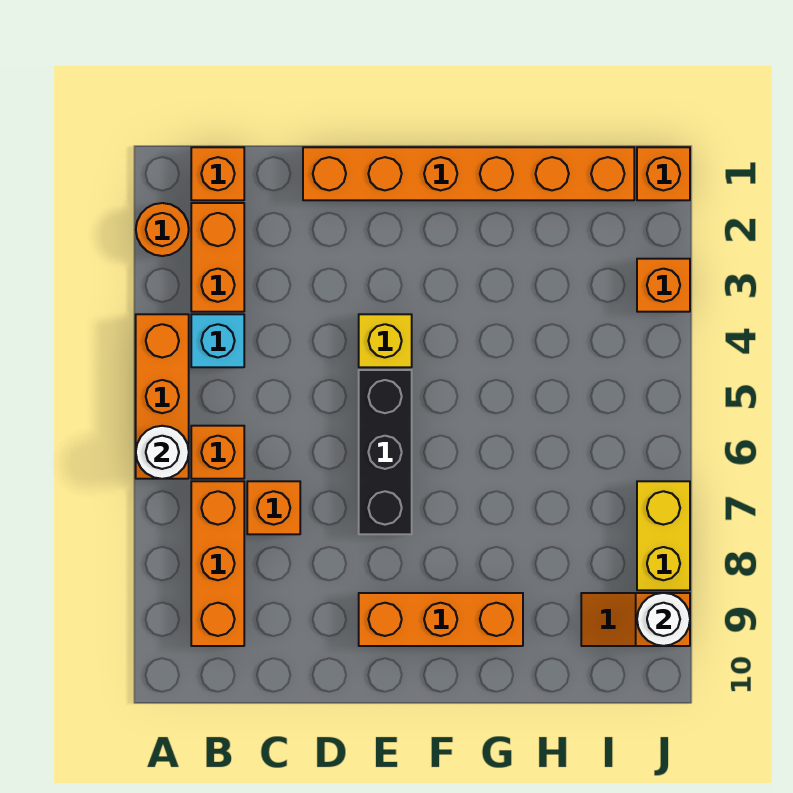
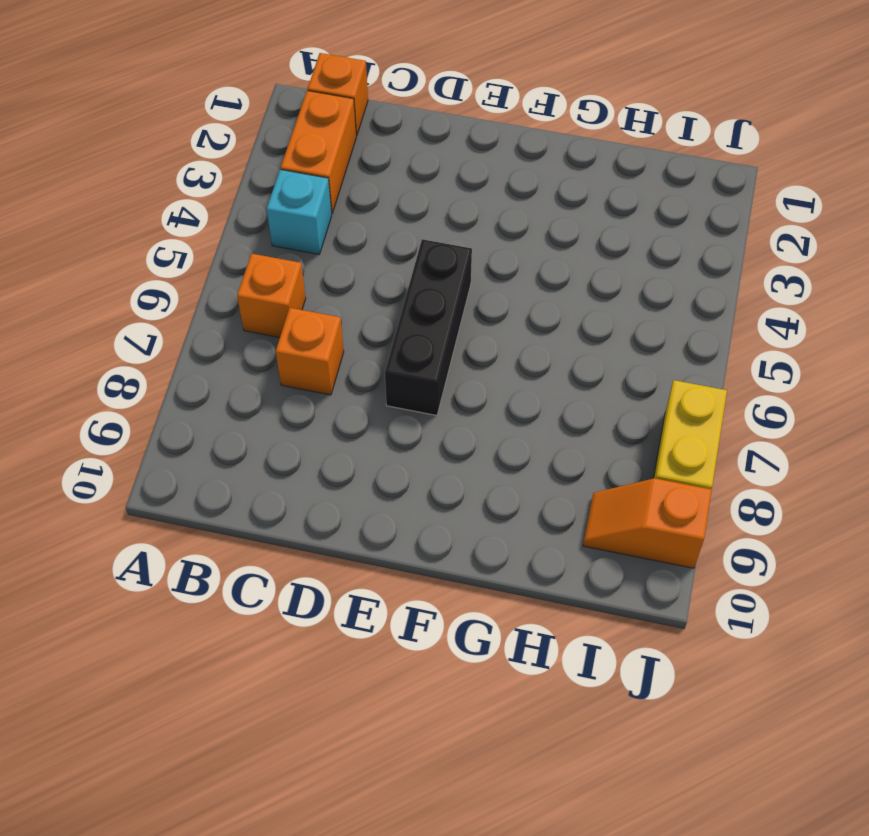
none -> orange round brick A2 level 1
none -> orange brick A4:A6 level 1
none -> orange brick B7:B9 level 1

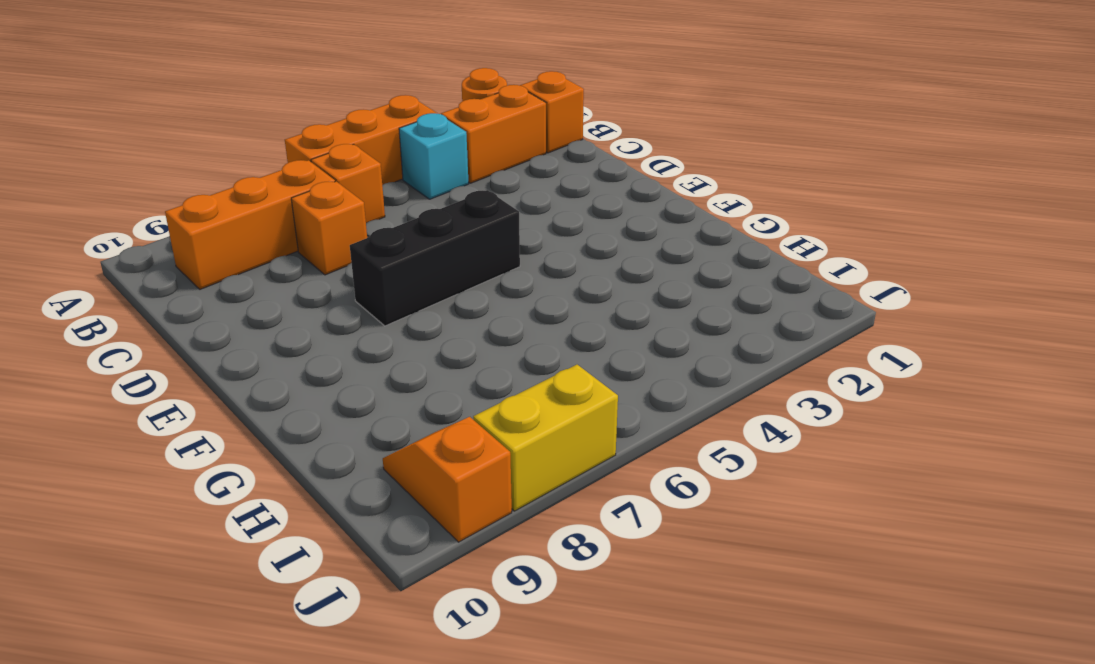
none -> orange brick D1:I1 level 1
none -> yellow brick E4 level 1
none -> orange brick E9:G9 level 1

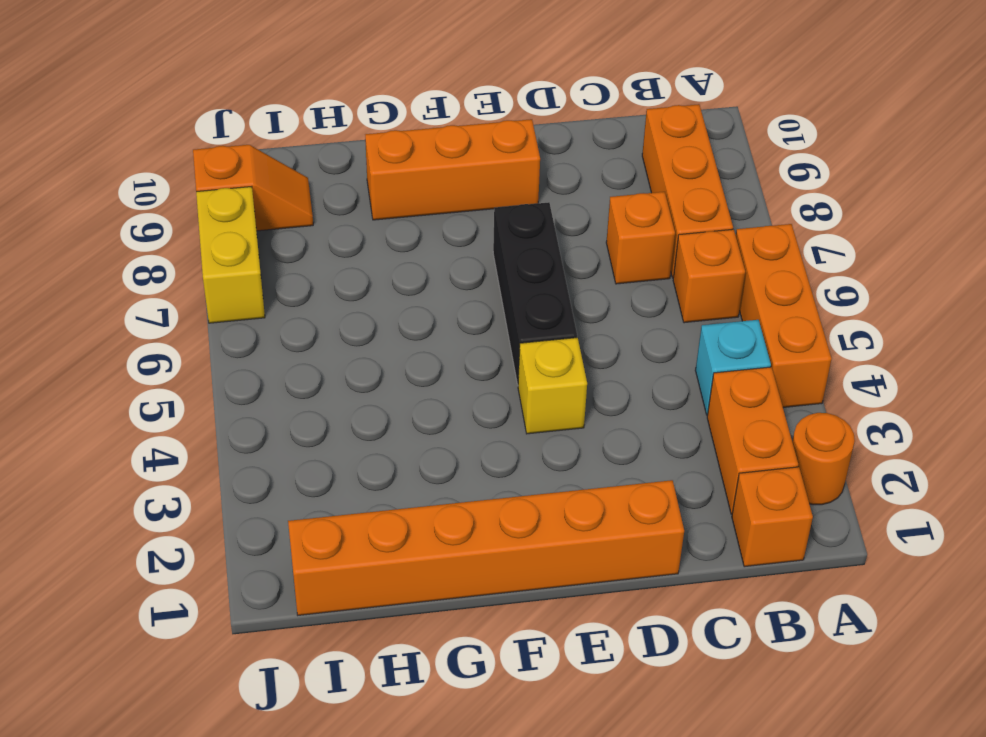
none -> orange brick J1 level 1
none -> orange brick J3 level 1
none -> white round brick A6 level 2

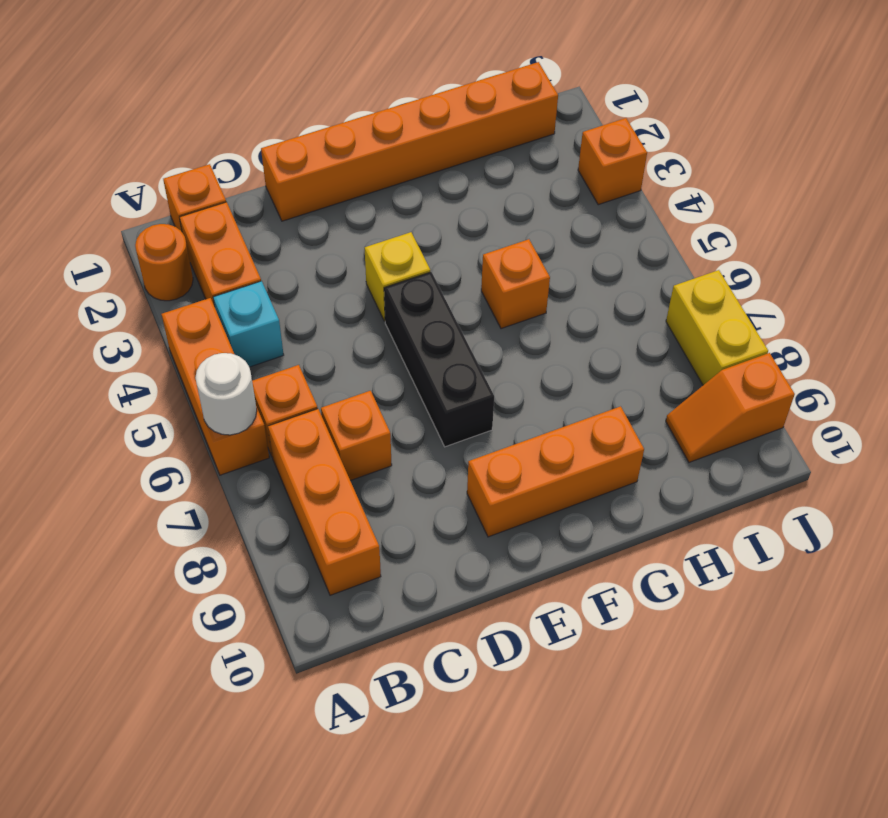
orange brick G5 level 1 -> orange brick J1 level 1
none -> white round brick J9 level 2

